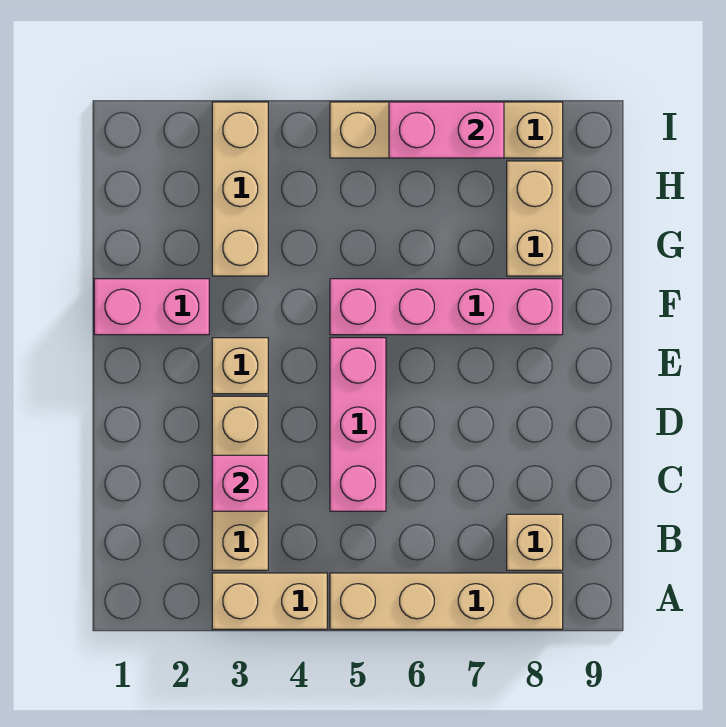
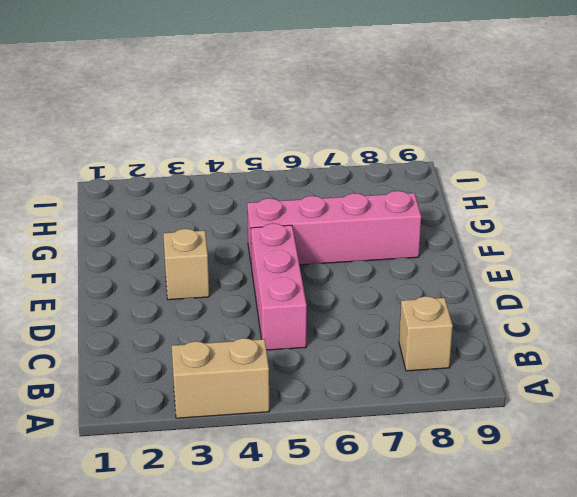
none -> tan brick A5:A8 level 1
none -> tan brick B3:D3 level 1
none -> pink brick F1:F2 level 1

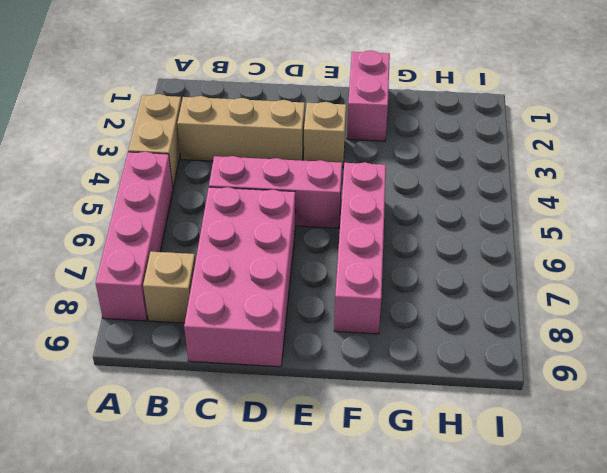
pink brick A5:A8 level 1 -> tan brick A5:A8 level 1
pink brick C6:D9 level 1 -> none
none -> tan brick G3:I3 level 1
none -> tan brick G8:H8 level 1
none -> tan brick I5:I8 level 1

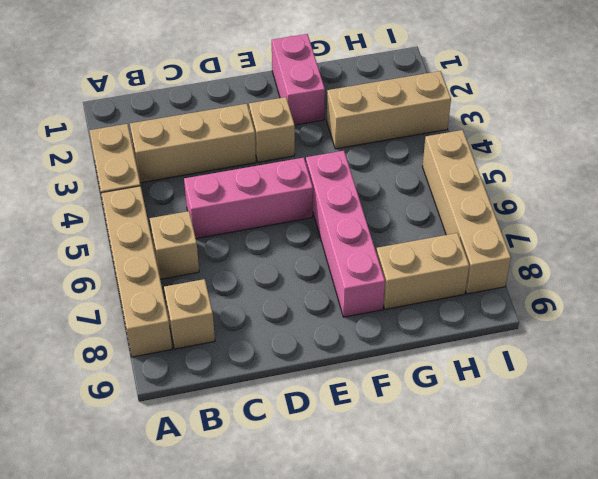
tan brick B6 level 1 -> none
none -> pink brick C3 level 2
none -> pink brick I6:I7 level 2

